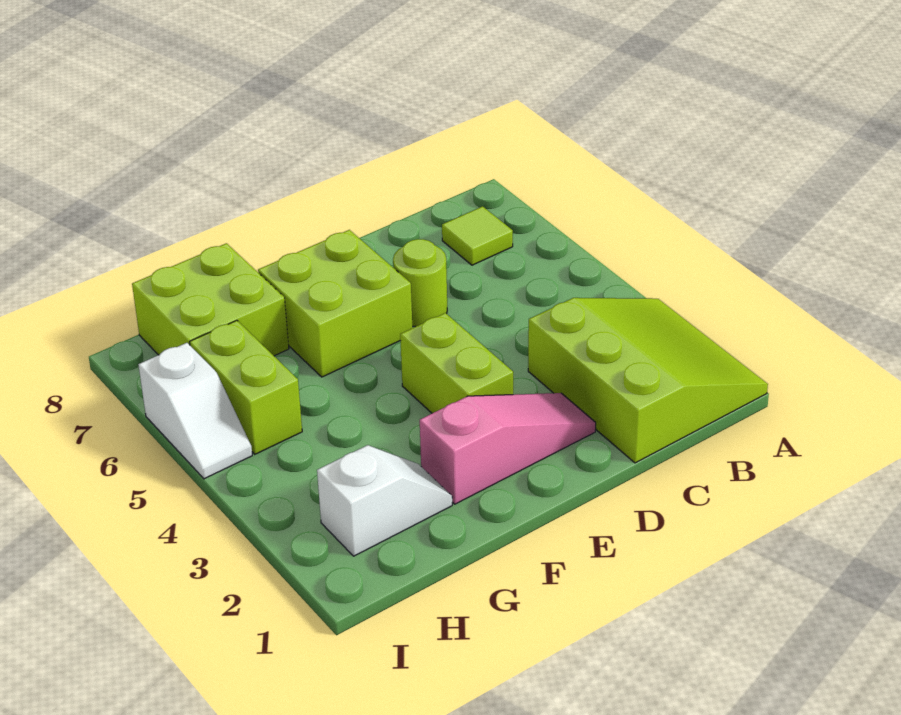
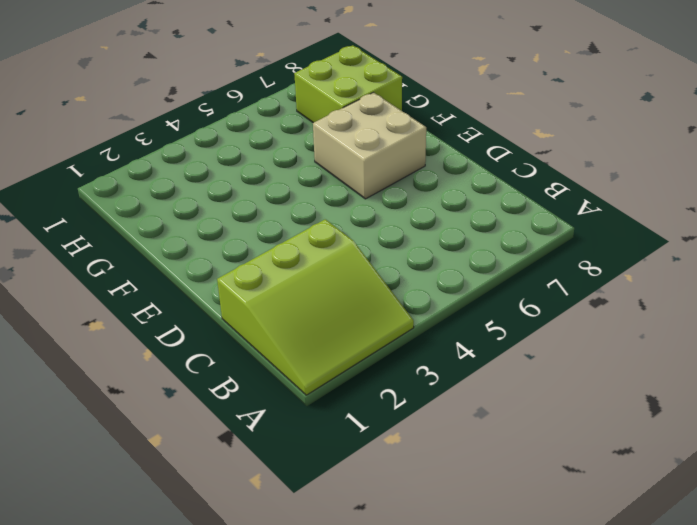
tan brick E6:F7 level 1 -> lime brick E6:F7 level 1
none -> lime tile B7 level 1
none -> pink slope D2:F2 level 1 top F

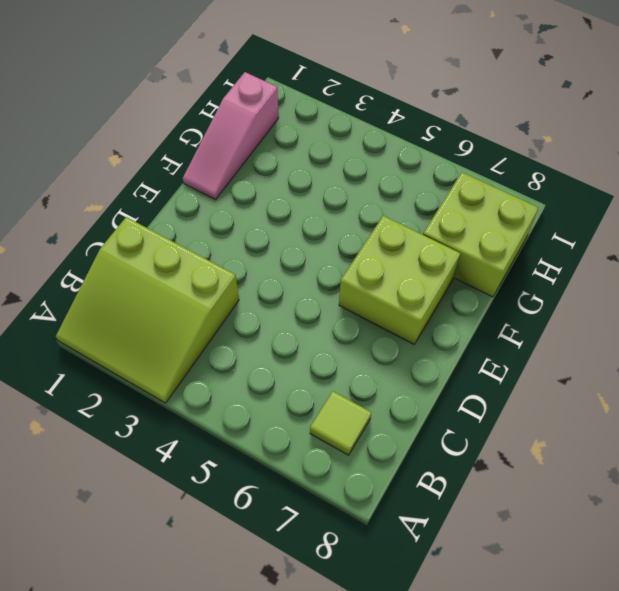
pink slope F1:H1 level 1 top H -> pink slope D2:F2 level 1 top F
none -> lime round brick D6 level 1
none -> lime brick E3:E4 level 1

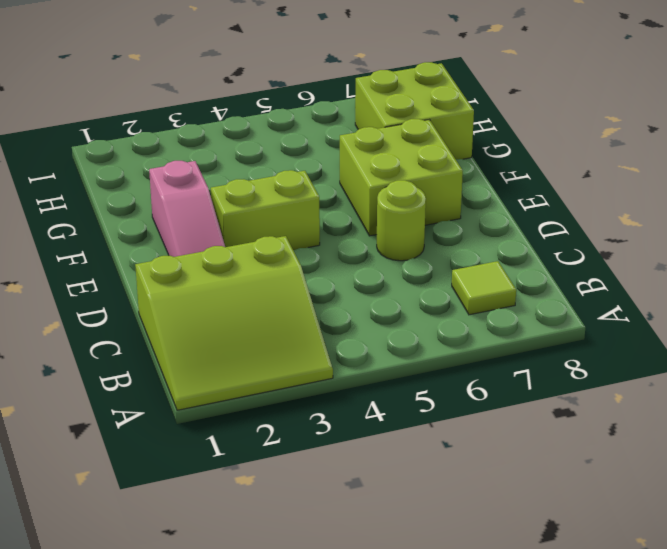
none -> white slope G2:H2 level 1 top H
none -> lime brick H5:H6 level 1

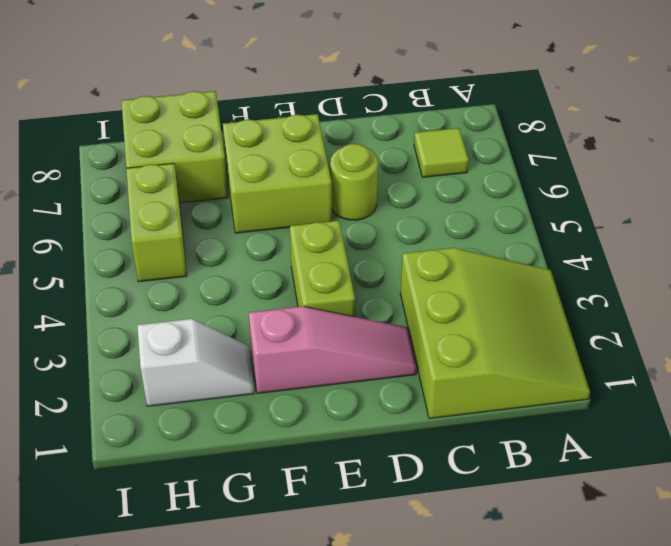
none -> white slope I5:I6 level 1 top 6

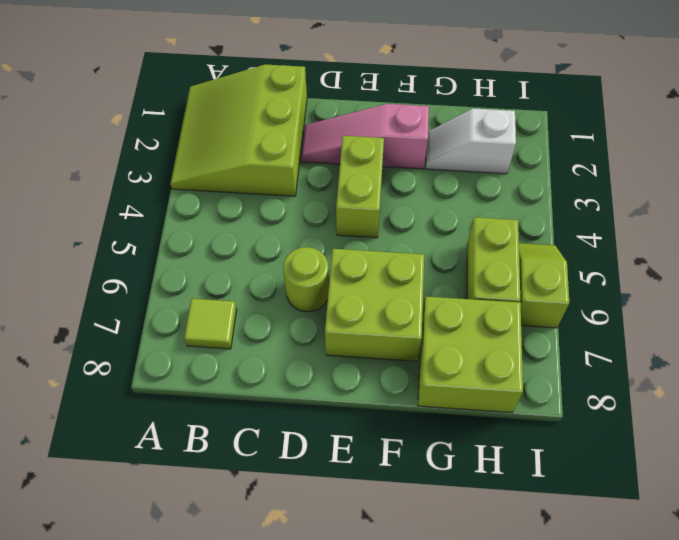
lime slope I5:I6 level 1 top 6 -> white slope I5:I6 level 1 top 6

